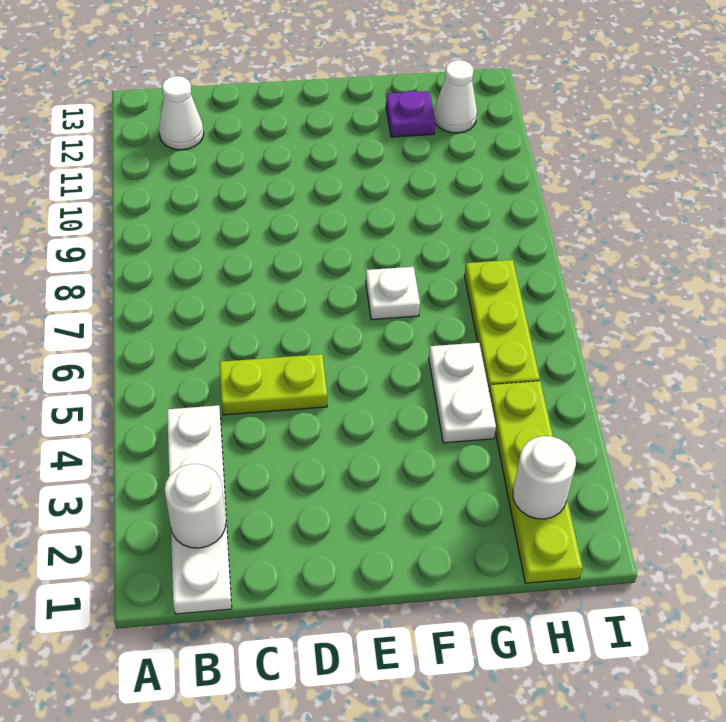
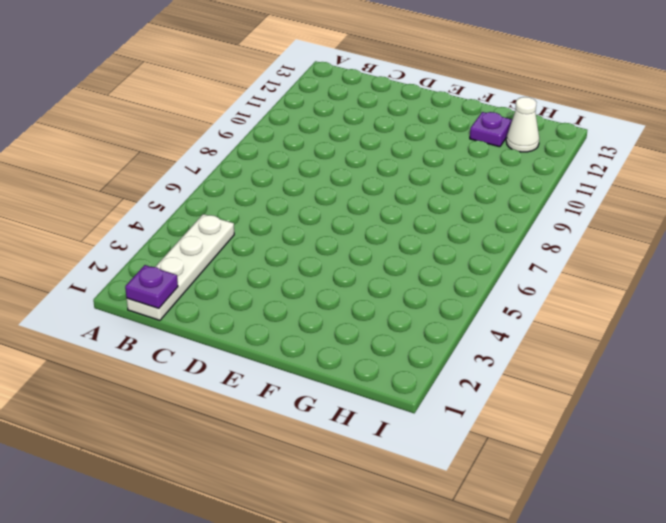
purple plate B1 level 2 -> none
none -> white cone B12 level 1
none -> lime plate C5:D5 level 1

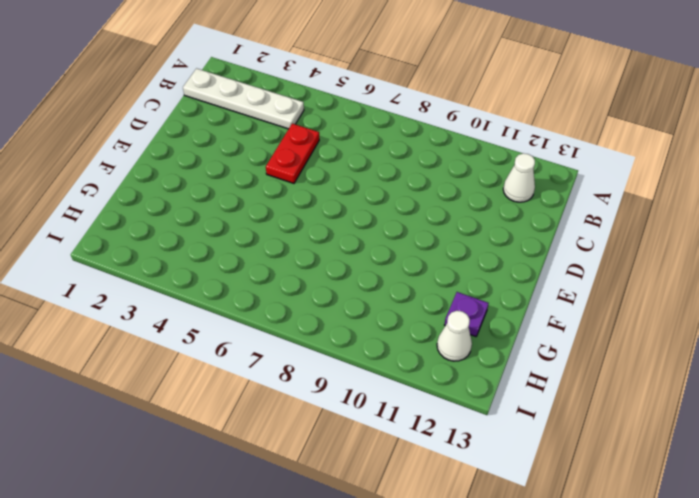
red plate C5:D5 level 1 -> lime plate C5:D5 level 1
none -> white plate F7 level 1
none -> white plate G4:G5 level 1

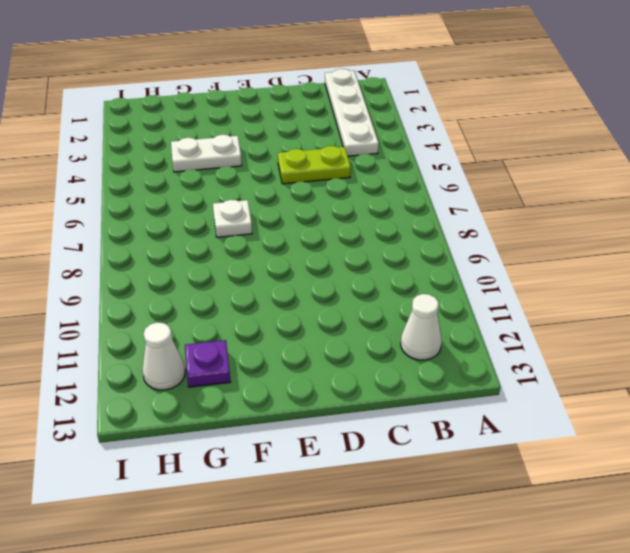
white plate F4:G4 level 1 -> white plate G4:G5 level 1
none -> lime plate H1:H4 level 1
none -> lime plate H5:H7 level 1

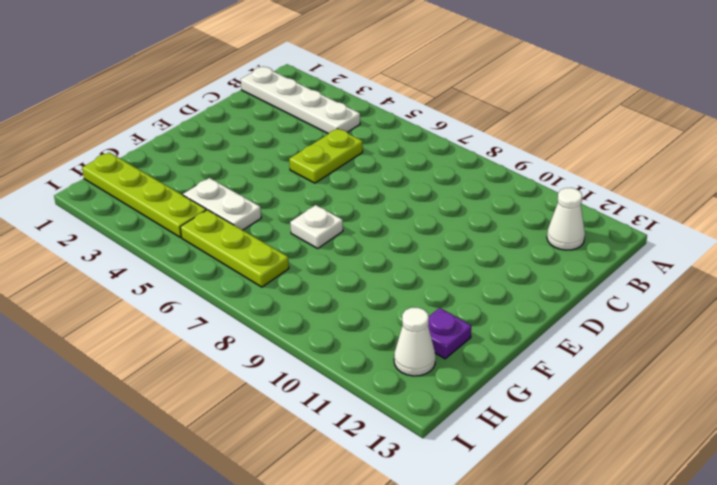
none -> white round brick B2 level 2
none -> white round brick H2 level 2

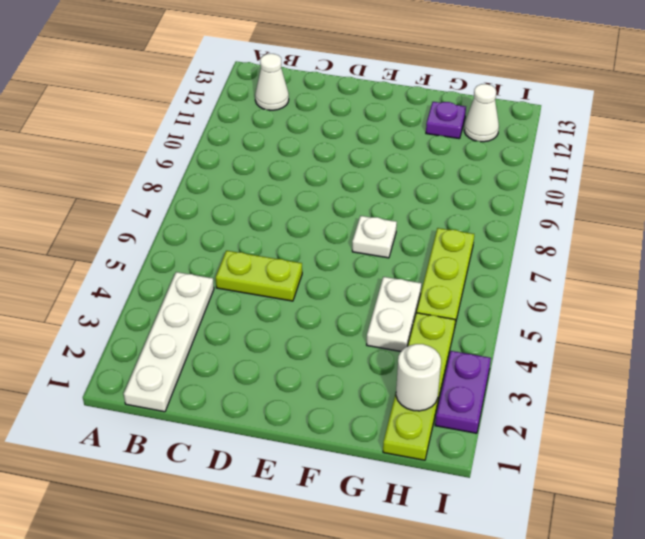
purple plate I2:I3 level 1 -> none
none -> white round brick B2 level 2

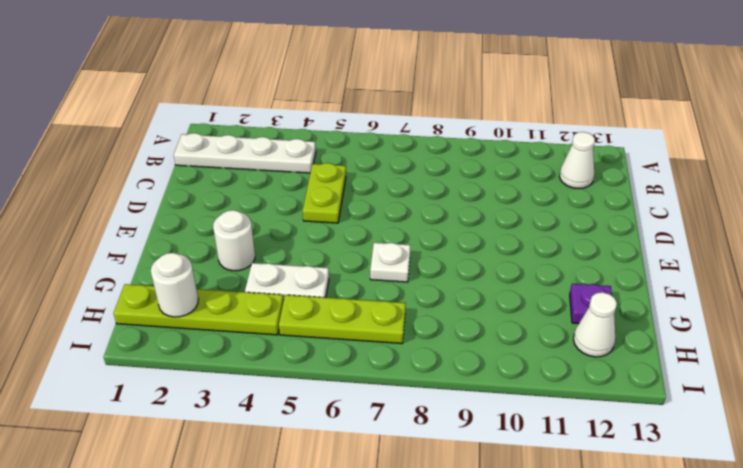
white round brick F3 level 1 -> white round brick B2 level 2

